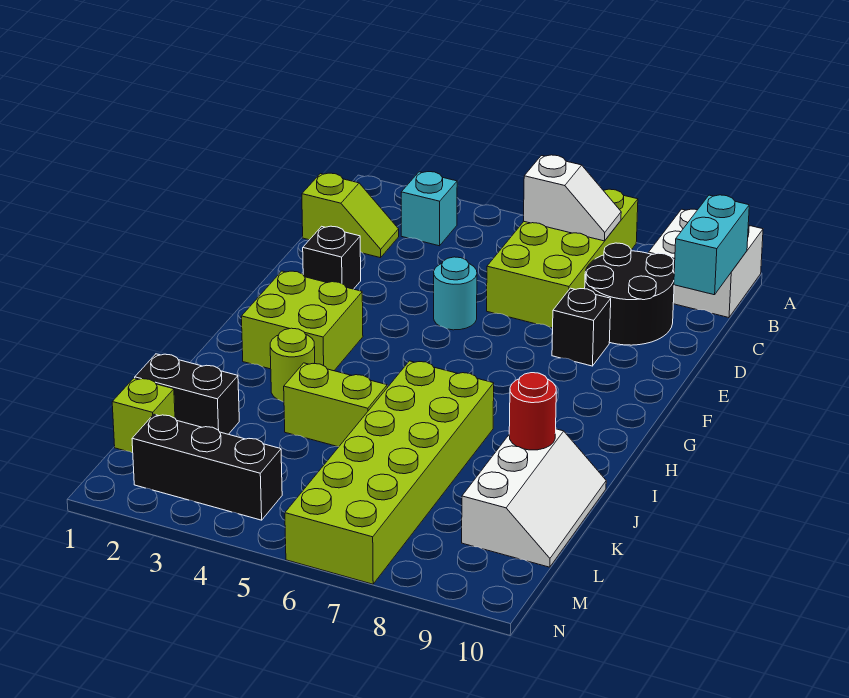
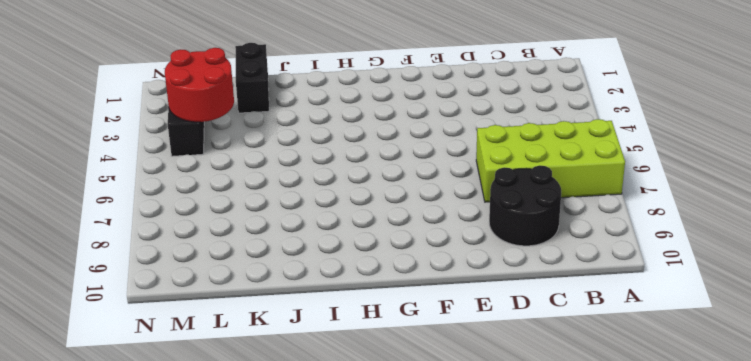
red round brick L3:M4 level 2 -> none
none -> white brick A9:B10 level 1
none -> cyan brick B3 level 1
none -> lime slope C1:C2 level 1 top 1

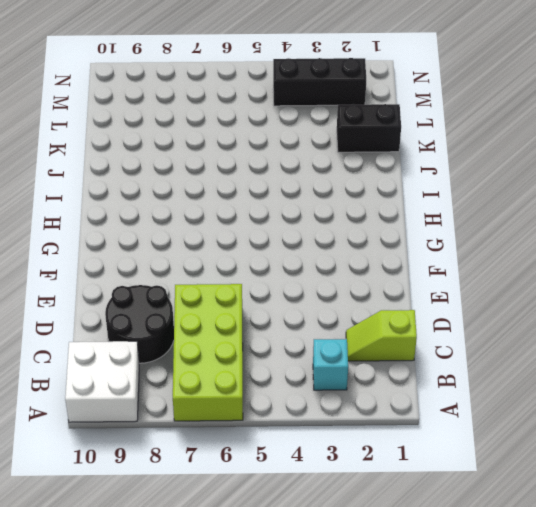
none -> black brick E2 level 1
none -> cyan round brick E5 level 1
none -> black brick E8 level 1

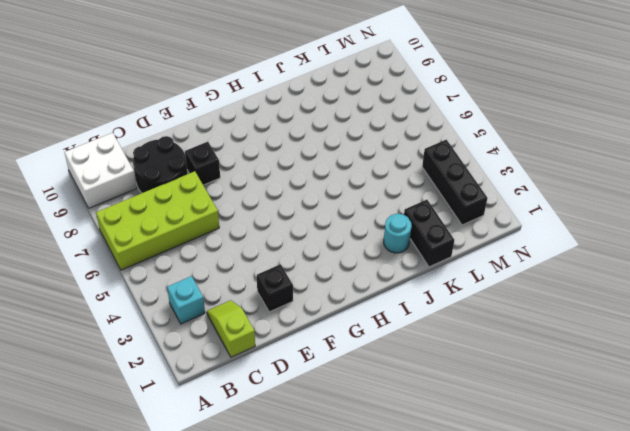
cyan round brick J2 level 1 -> cyan round brick E5 level 1
none -> lime brick G2:H3 level 1
none -> lime round brick I3 level 1
none -> lime brick I6:N7 level 1

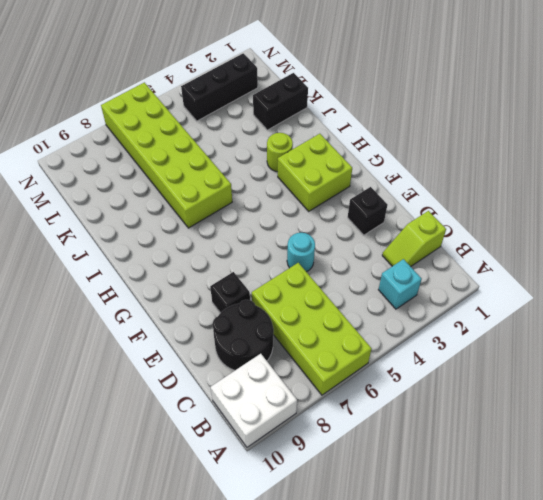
none -> lime brick J4:J5 level 1
none -> white slope J9:L10 level 1 top 9
none -> lime brick L1 level 1

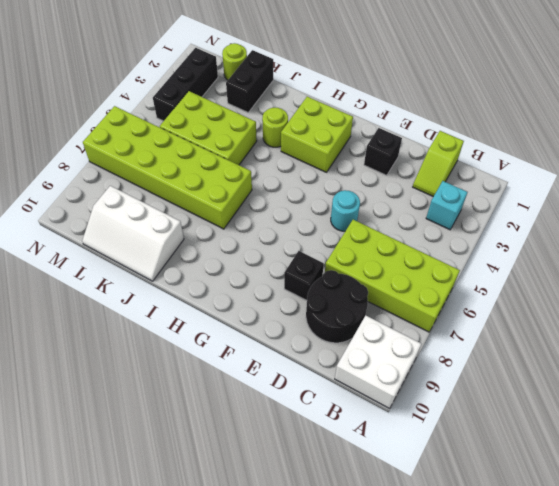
lime brick J4:L5 level 1 -> lime brick J4:J5 level 1
lime round brick L1 level 1 -> lime brick L1 level 1
none -> white slope B6:B7 level 2 top 6
none -> cyan brick B10:C10 level 2
none -> red round brick J9 level 2

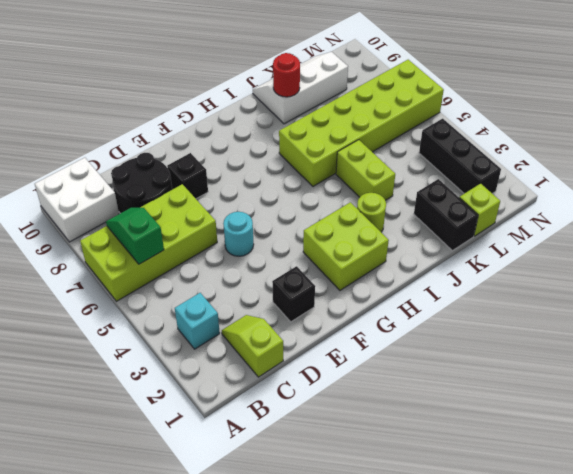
green slope B6:B7 level 2 top 6 -> white slope B6:B7 level 2 top 6
none -> cyan brick B10:C10 level 2

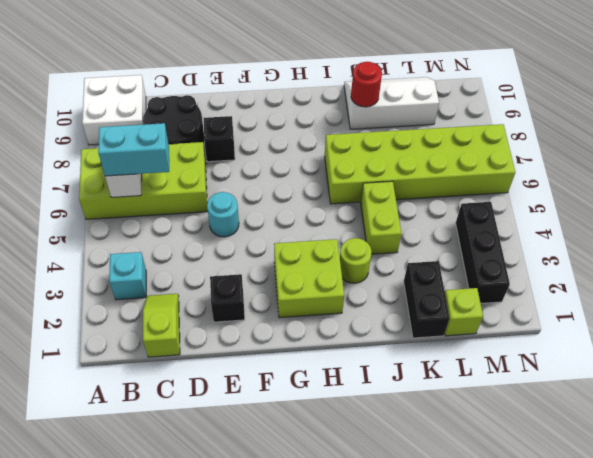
cyan brick B6:C6 level 3 -> cyan brick B10:C10 level 2

